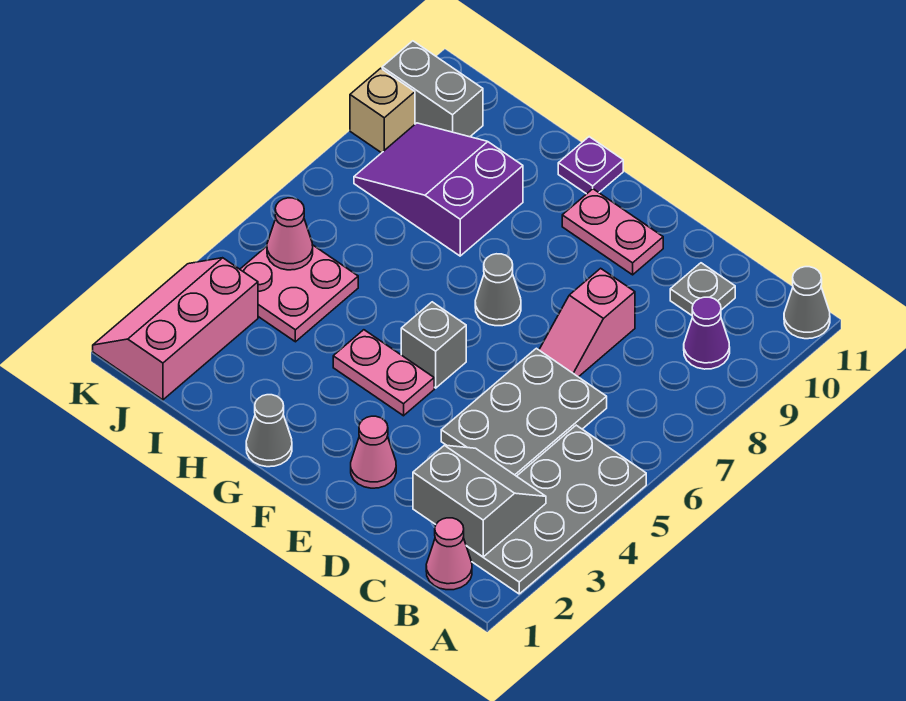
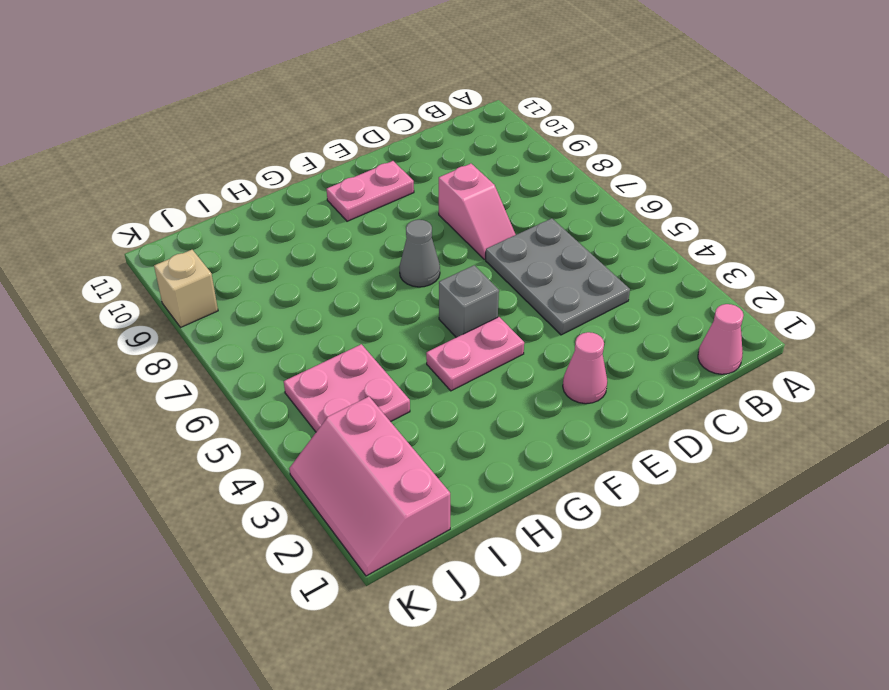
none -> grey plate A2:B5 level 1
none -> grey cone A11 level 1
none -> purple cone B9 level 1

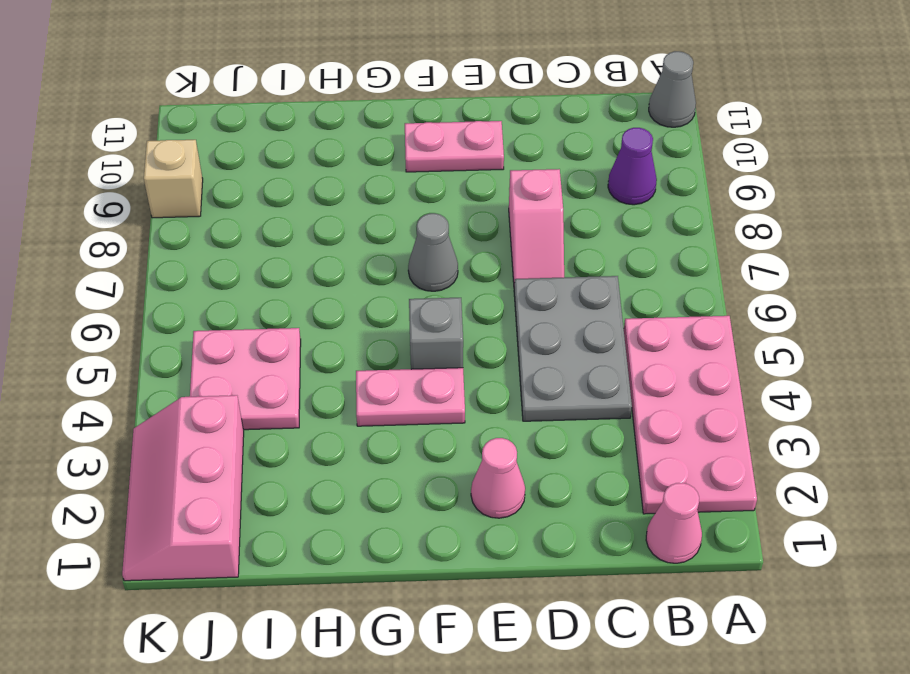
pink plate A2:B5 level 1 -> grey plate A2:B5 level 1
none -> grey plate C10 level 1
none -> grey cone G1 level 1
none -> purple plate G11 level 1

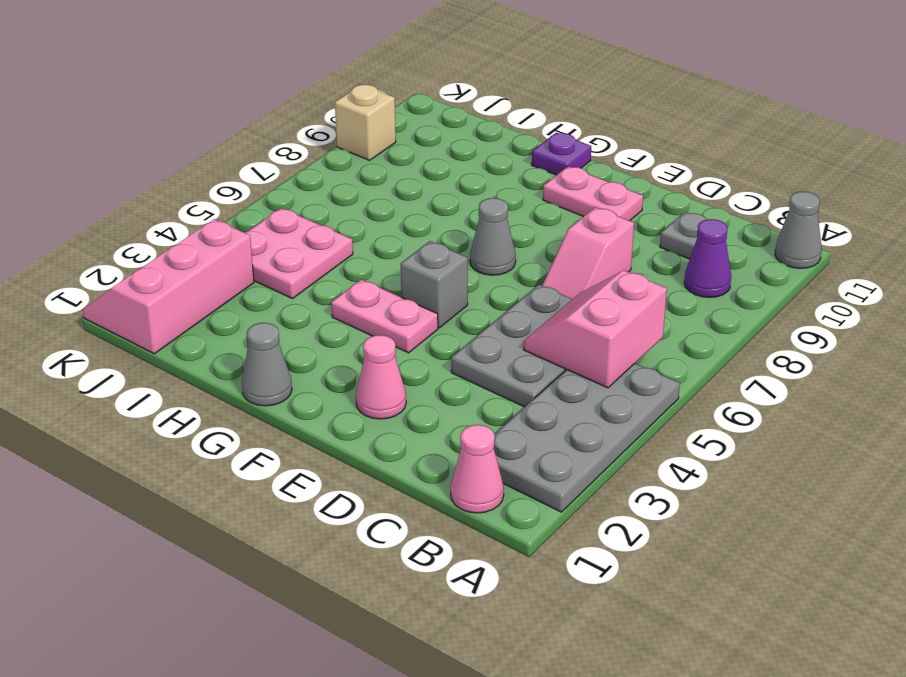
pink slope B5:C6 level 2 top B -> none
none -> purple slope H8:J9 level 1 top H
none -> grey brick J10:K10 level 1
none -> grey slope B2:C3 level 2 top 2

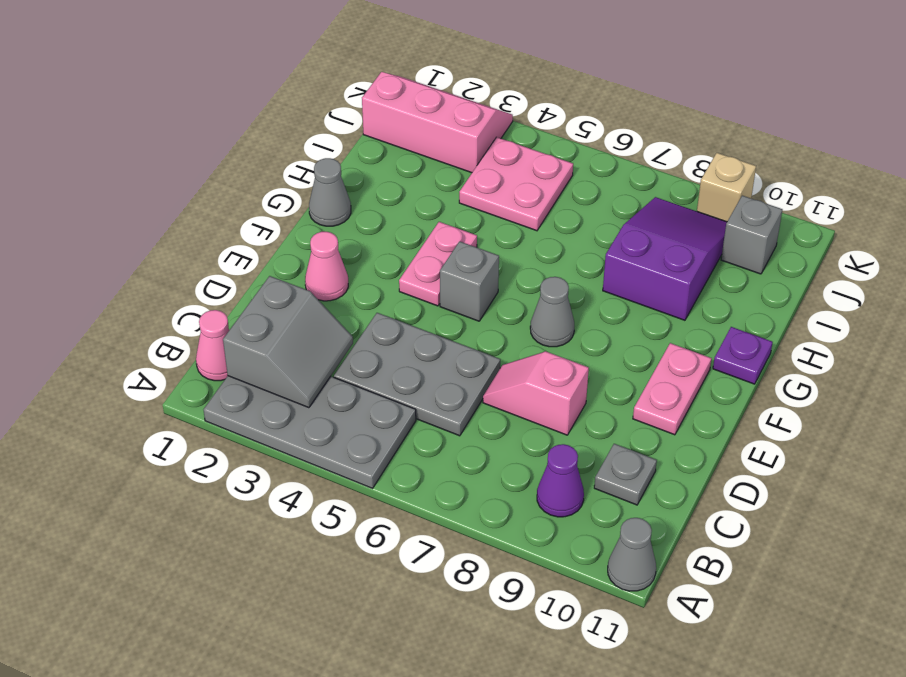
grey brick J10 level 1 -> grey brick J10:K10 level 1
none -> pink cone J5 level 2

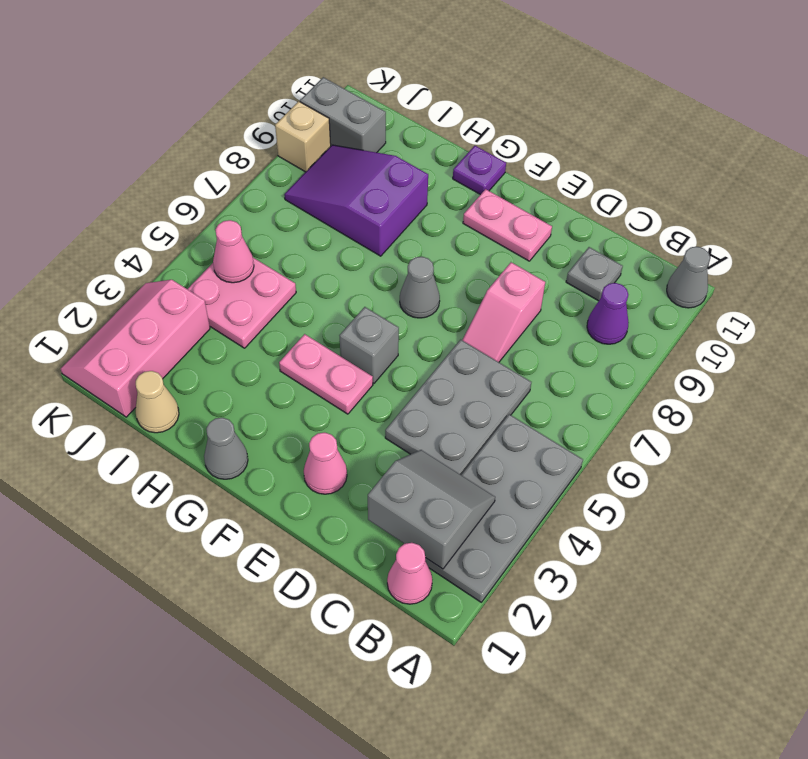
tan cone I1 level 1 -> none

